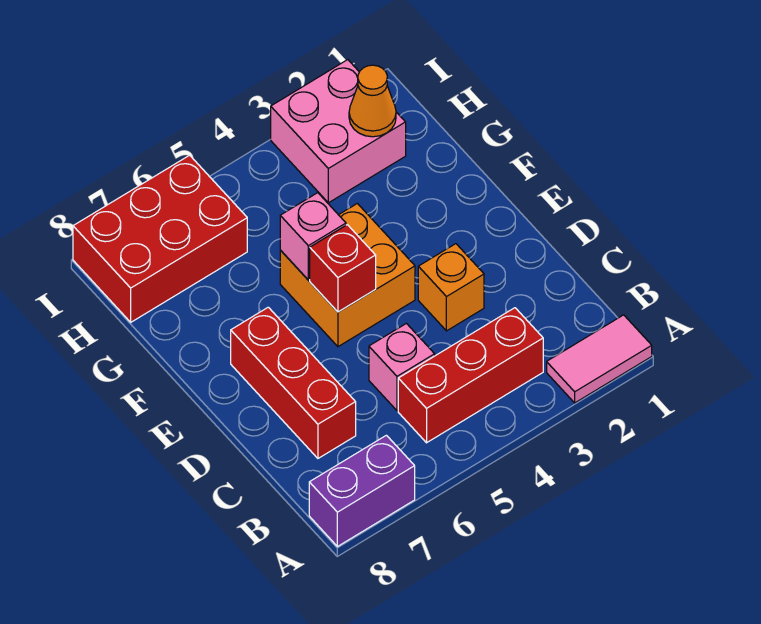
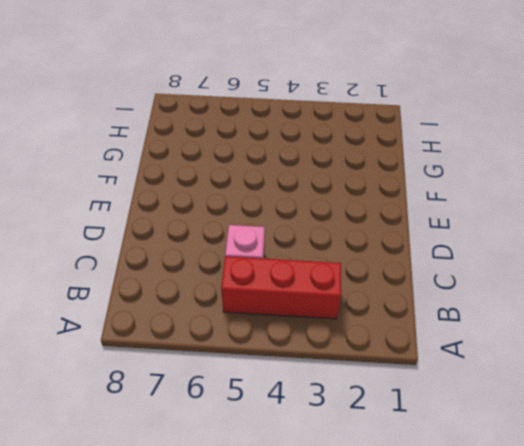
none -> pink tile A1:A2 level 1
none -> purple brick A7:A8 level 1
none -> red brick C7:E7 level 1

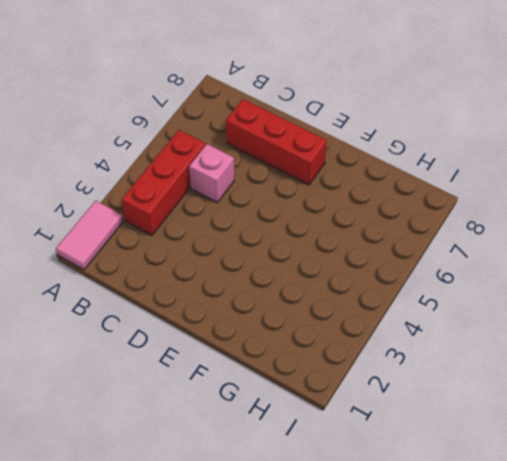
none -> purple brick A7:A8 level 1
none -> orange brick D3 level 1
none -> orange brick E4:F5 level 1

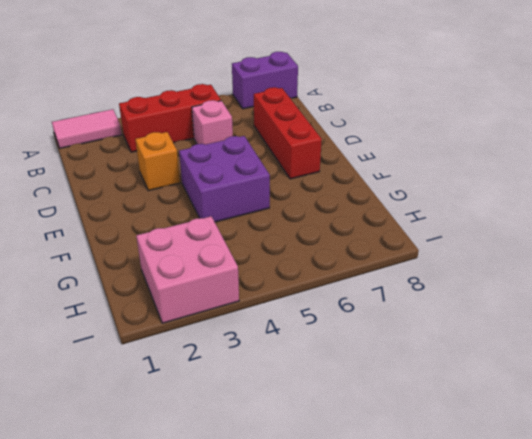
purple brick E4:F5 level 1 -> orange brick E4:F5 level 1
none -> red brick H6:I8 level 1
none -> red brick E5 level 2
none -> pink brick F5 level 2

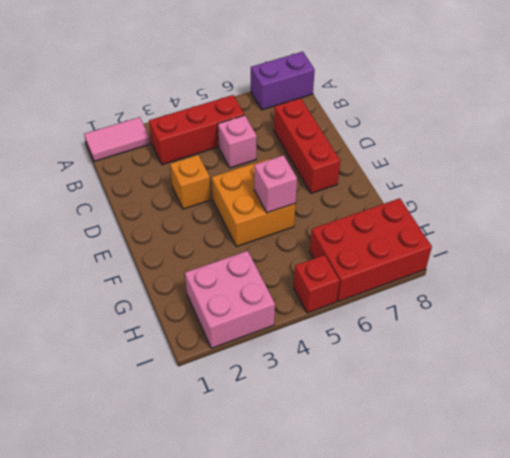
red brick I5 level 1 -> red brick E5 level 2
none -> orange cone H2 level 2

